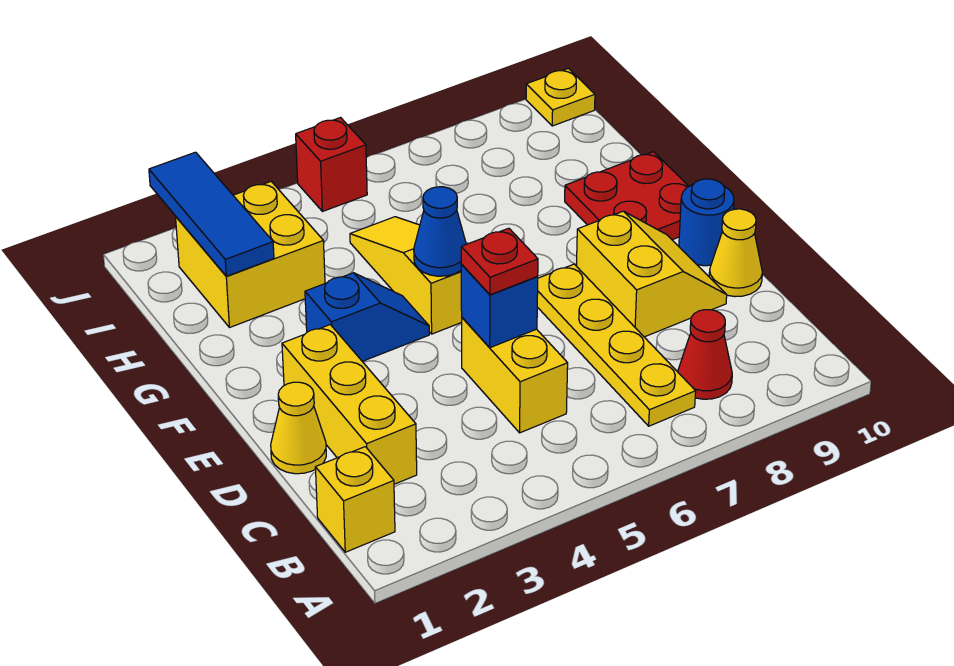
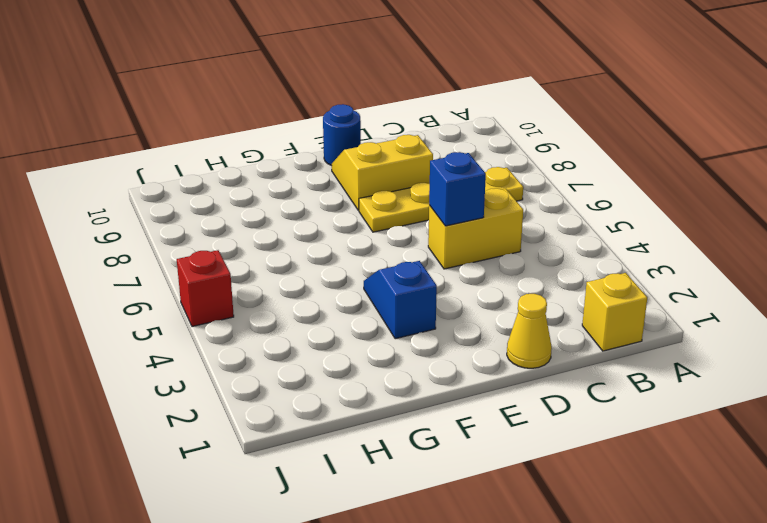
none -> red cone B8 level 1
none -> yellow brick C2:E2 level 1
none -> yellow cone D10 level 1

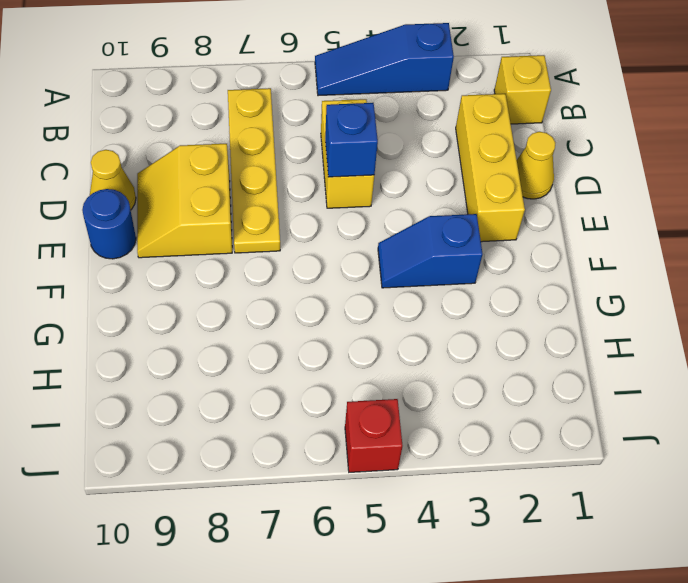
blue slope A3:A5 level 1 top 3 -> none
none -> red cone B8 level 1
none -> yellow slope F5:H5 level 1 top F
none -> red plate F9:G10 level 1

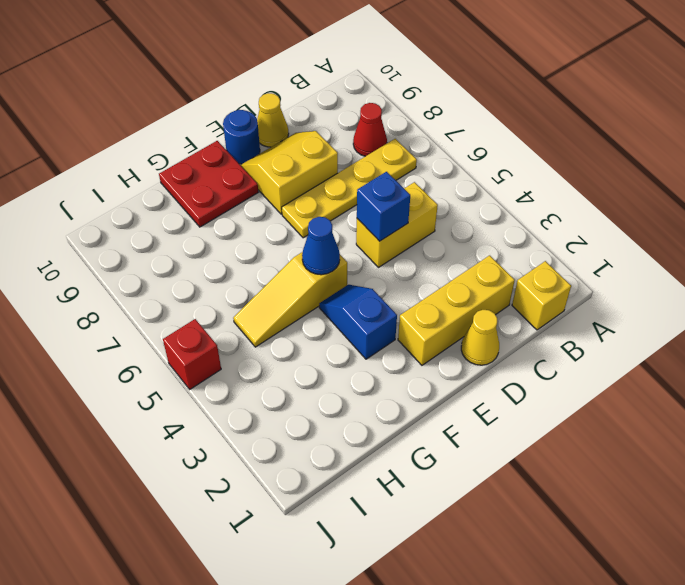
none -> yellow brick H2:I3 level 1
none -> yellow plate J10 level 1
none -> blue tile H2:J2 level 2

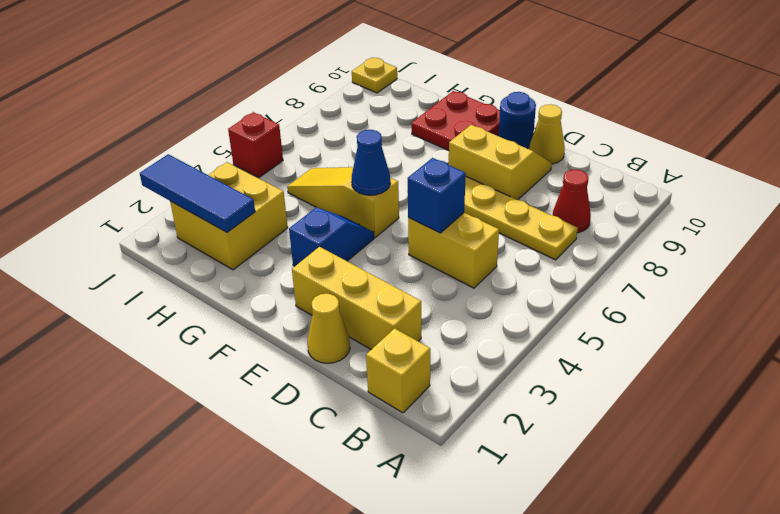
none -> red plate D5 level 3

